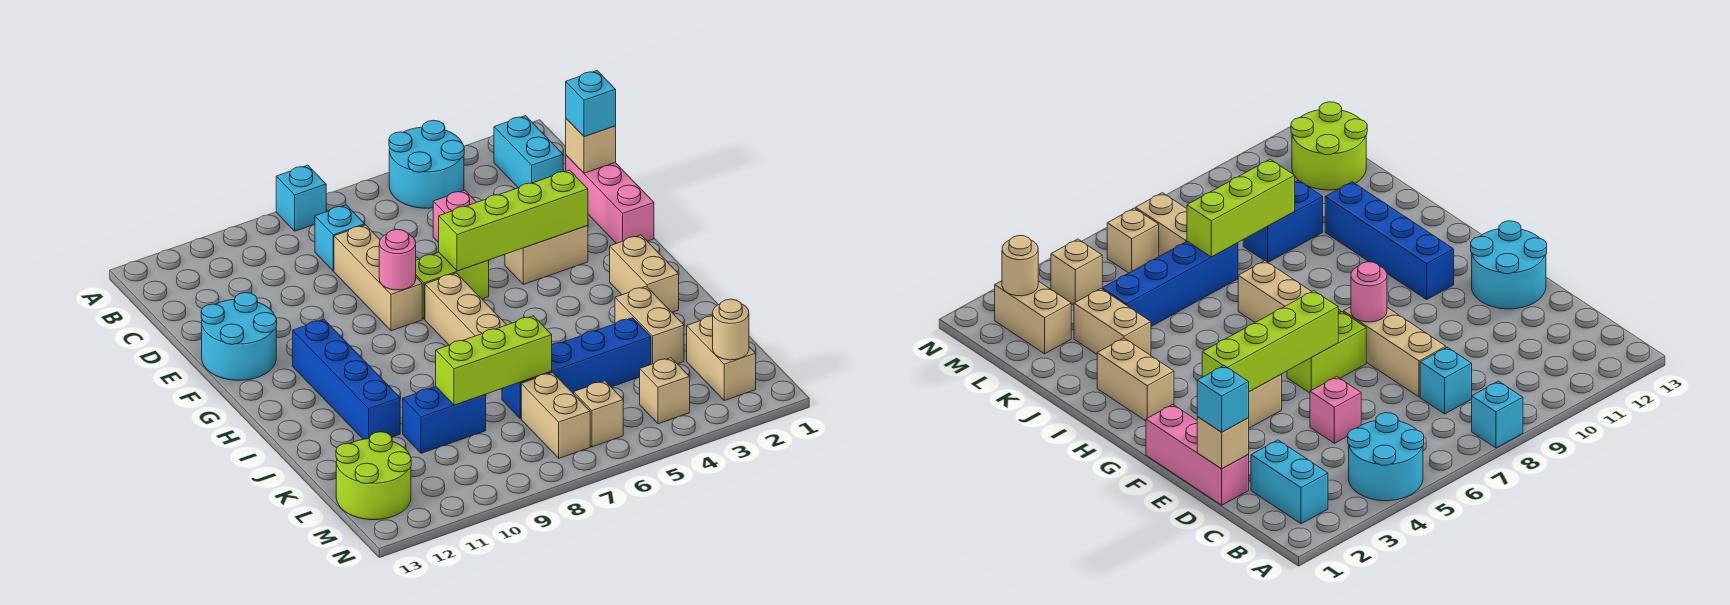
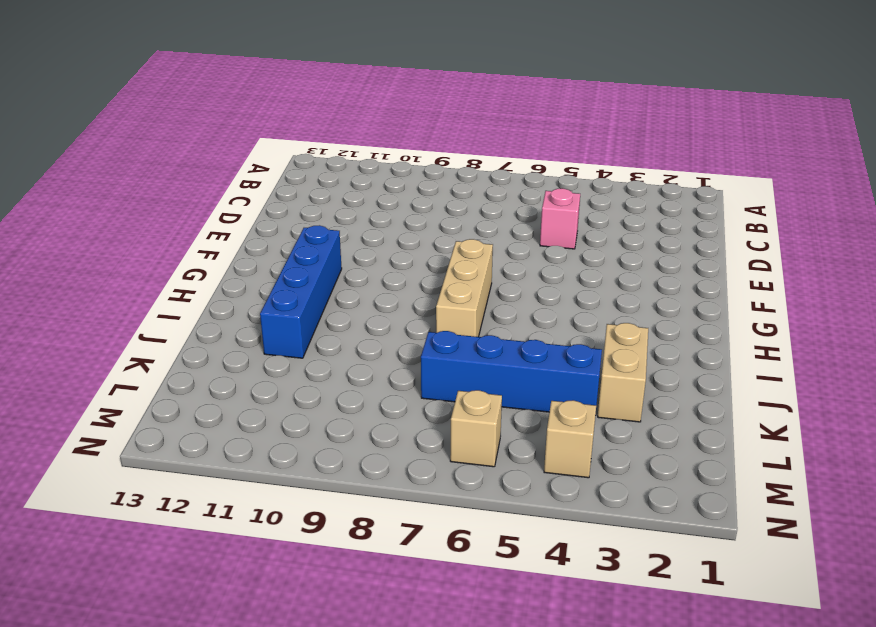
none -> cyan round brick A4:B5 level 1
none -> cyan brick A8 level 1
none -> cyan brick B2:C2 level 1

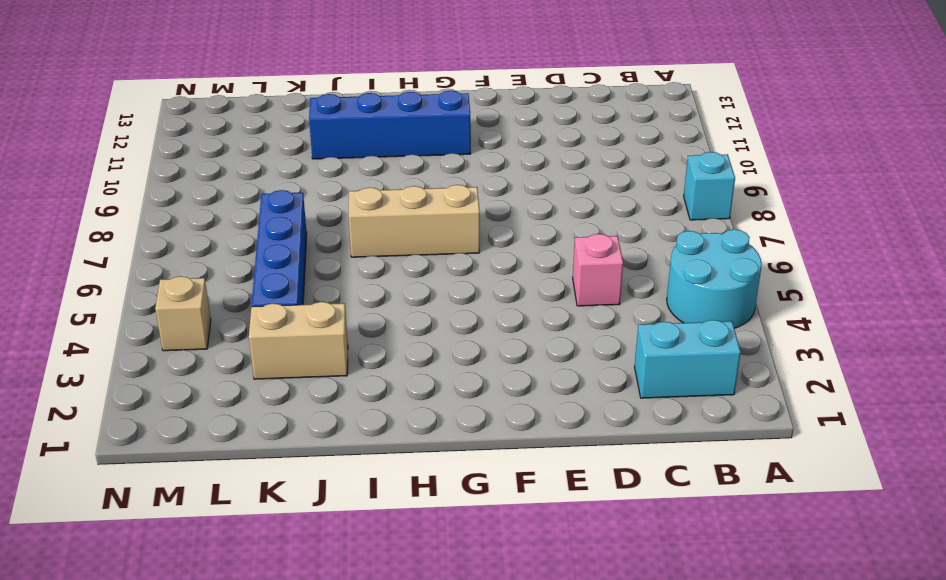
none -> cyan brick C8 level 1
none -> pink brick D1:F1 level 1
none -> tan brick D8:F8 level 1

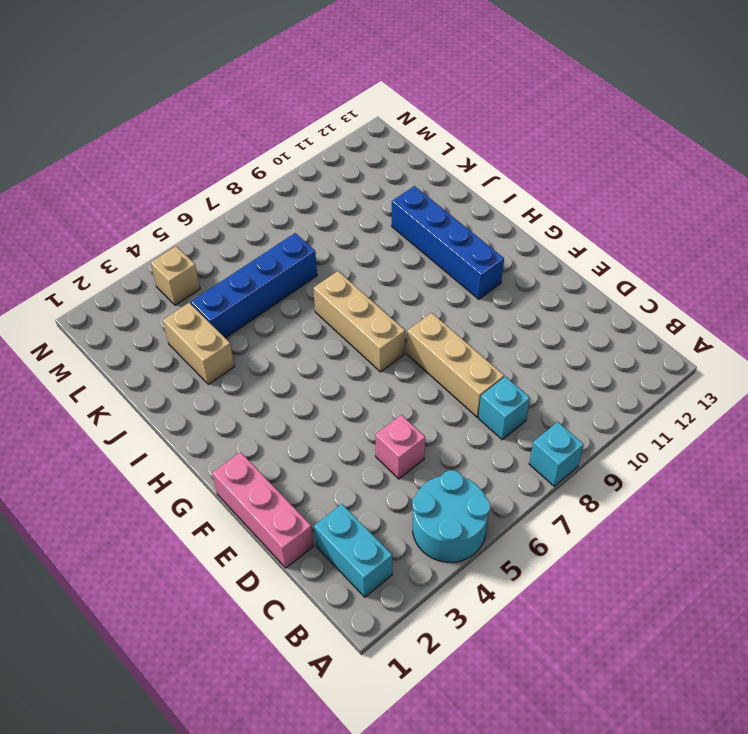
none -> cyan round brick E12:F13 level 1
none -> tan brick F3:F4 level 1
none -> lime brick F6:F7 level 1

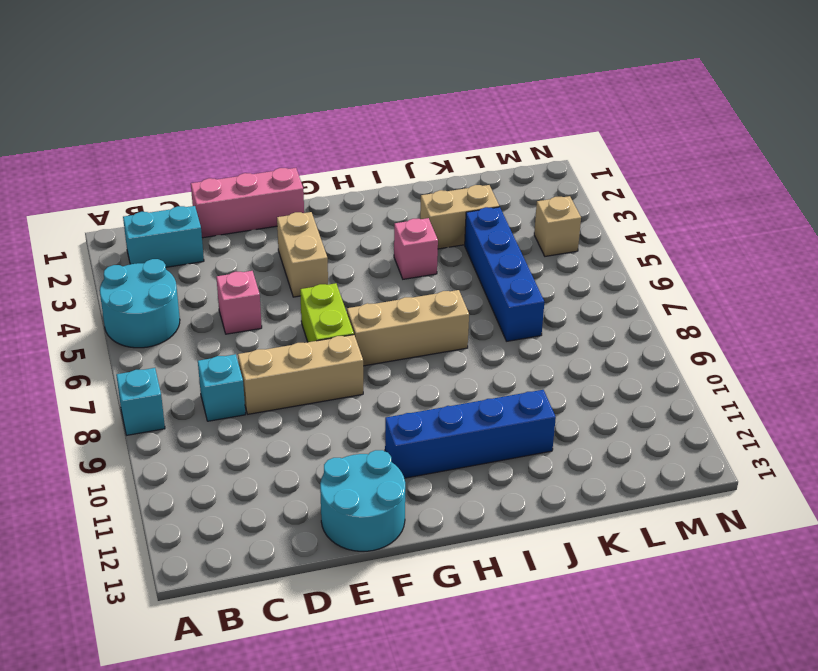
pink brick I4 level 1 -> none
none -> tan brick H2:I2 level 1
none -> blue brick K9:K10 level 1
none -> tan brick L2:M2 level 1

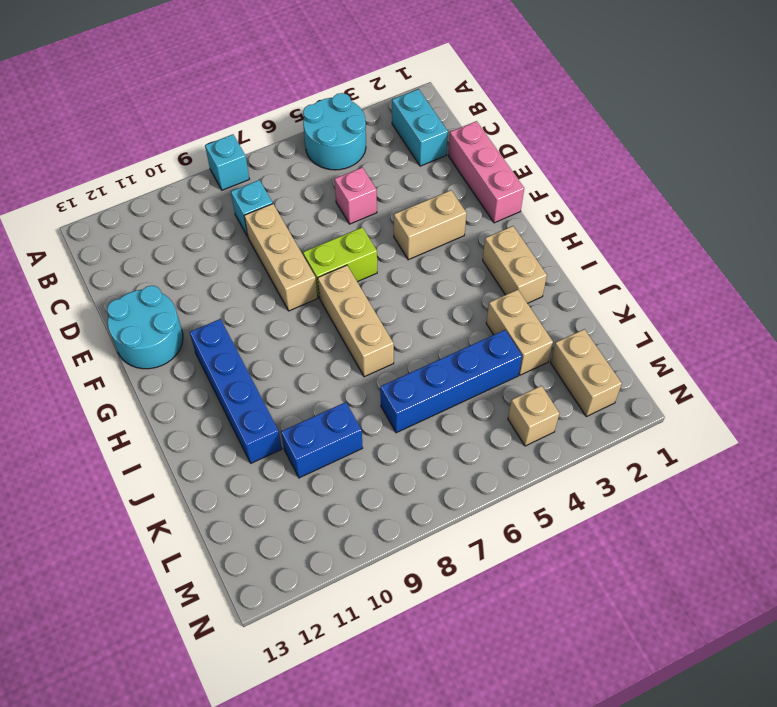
none -> tan brick L7:M7 level 1
none -> lime round brick L12:M13 level 1
none -> tan brick M6 level 1

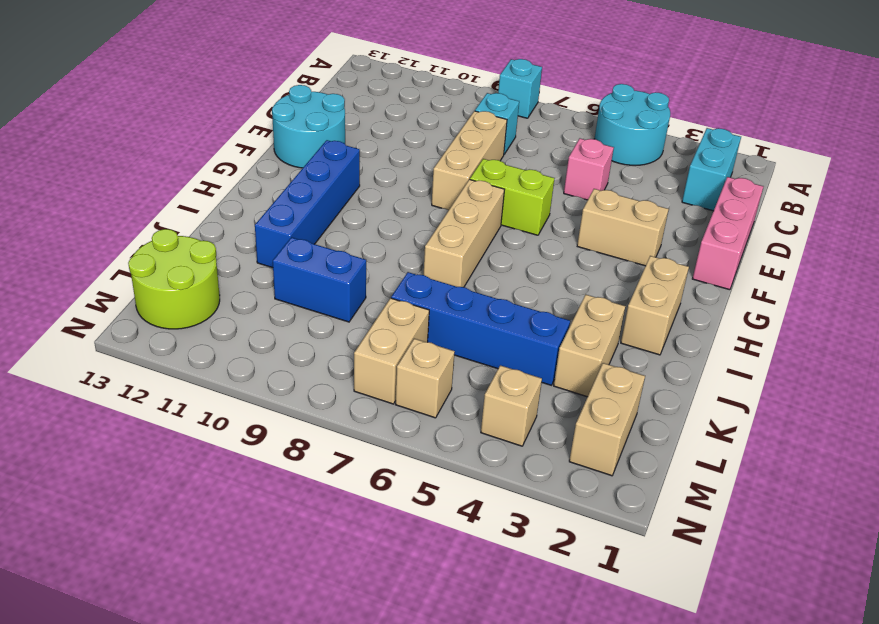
none -> tan brick D1 level 2
none -> lime brick F3:F6 level 2
none -> pink round brick F8 level 2

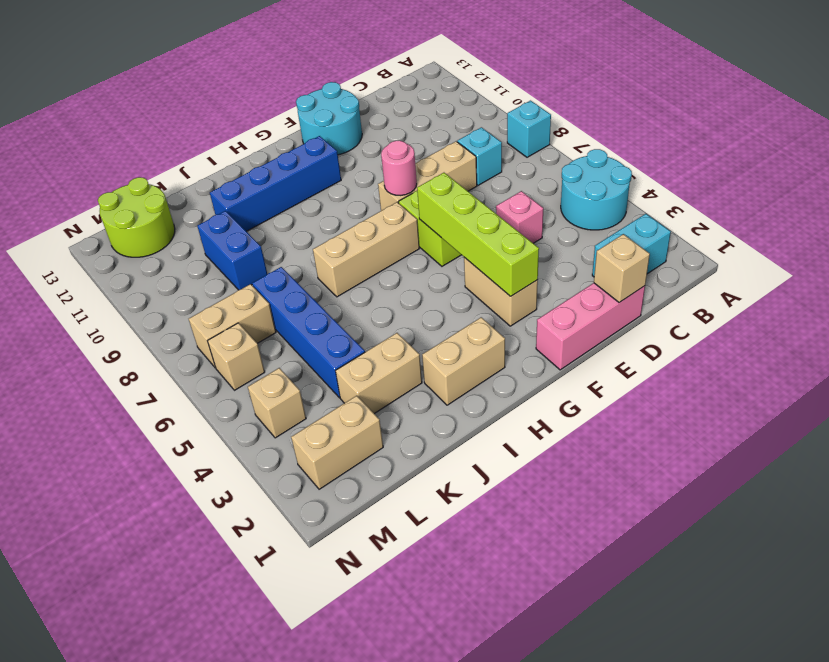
none -> lime brick K7:K9 level 2
none -> tan round brick M2 level 2
none -> cyan brick D1 level 3

